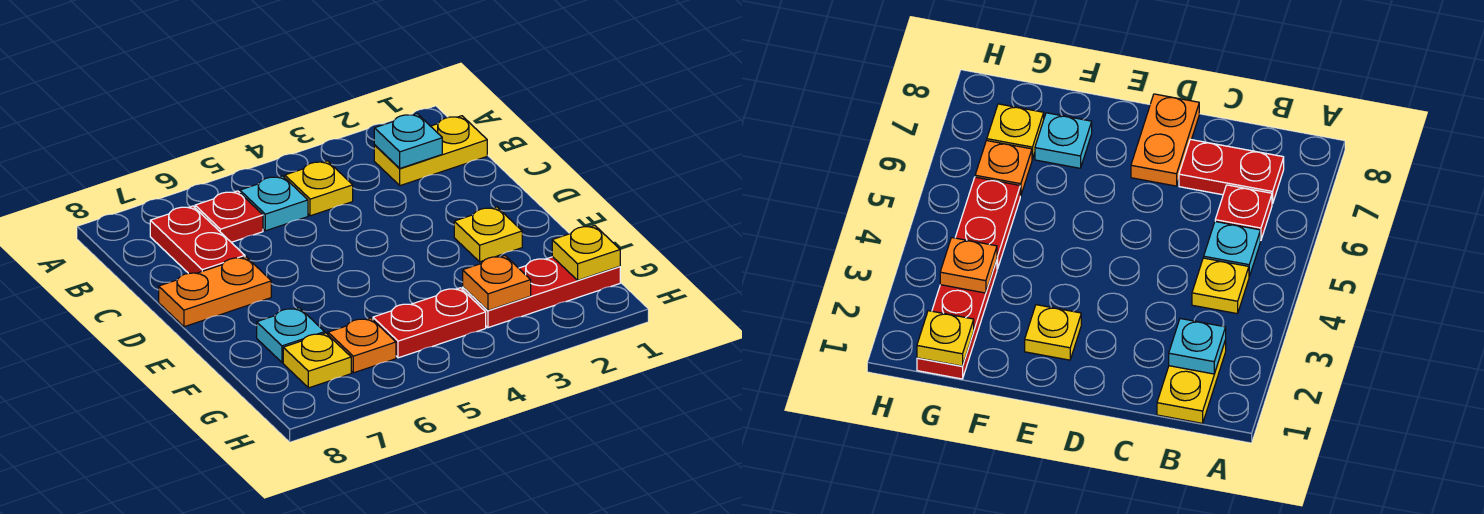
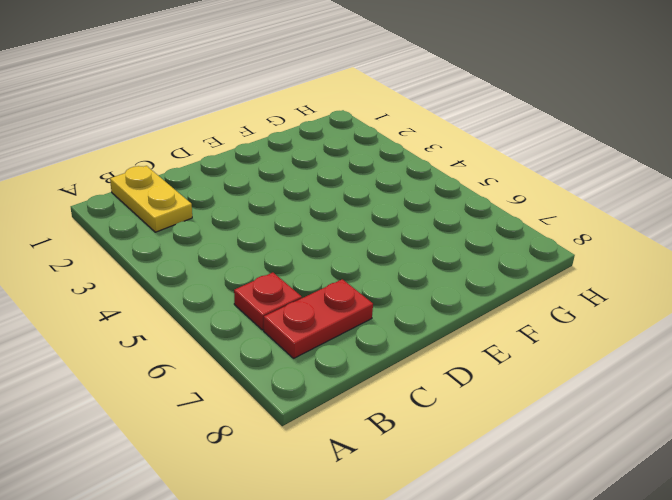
none -> yellow plate B4 level 1
none -> cyan plate B5 level 1
none -> orange plate D7:D8 level 1

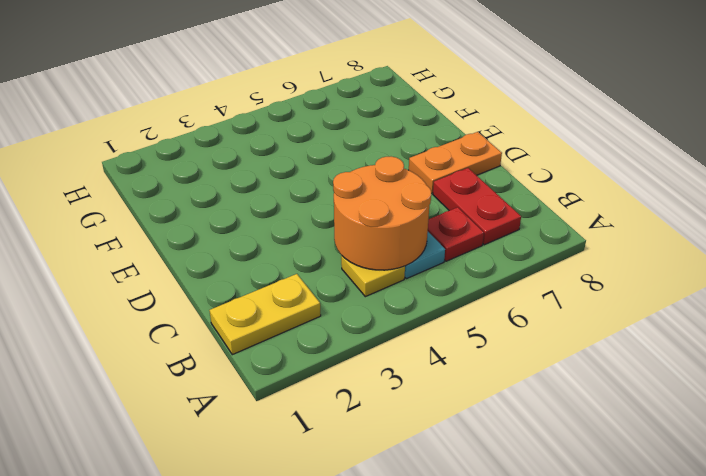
orange round brick B4:C5 level 2 -> none
none -> yellow plate E2 level 1
none -> cyan plate F7 level 1
none -> red plate G1:G3 level 1

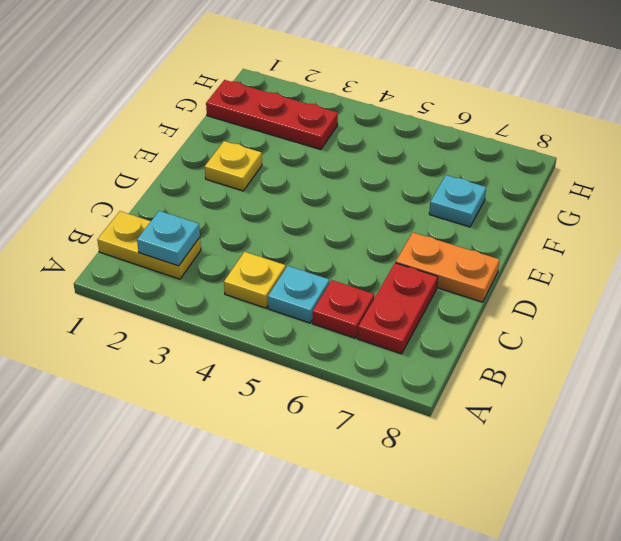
none -> red plate G4:G5 level 1
none -> orange plate G6 level 1
none -> yellow plate G7 level 1

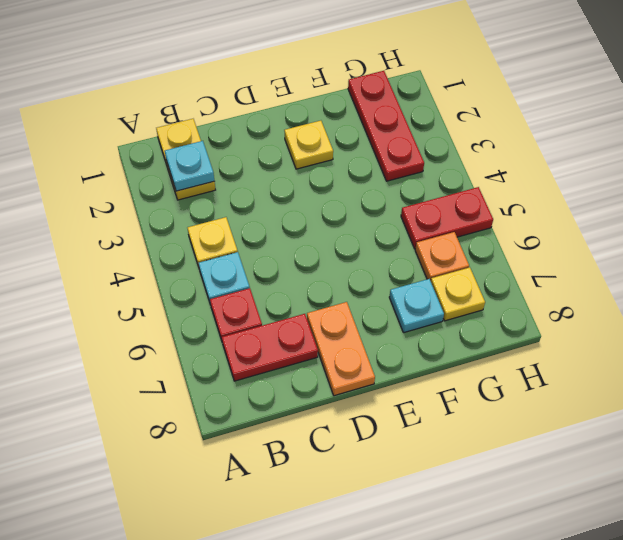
red plate G5:H5 level 1 -> red plate G4:G5 level 1
none -> yellow plate G1 level 2
none -> orange plate G3 level 2

